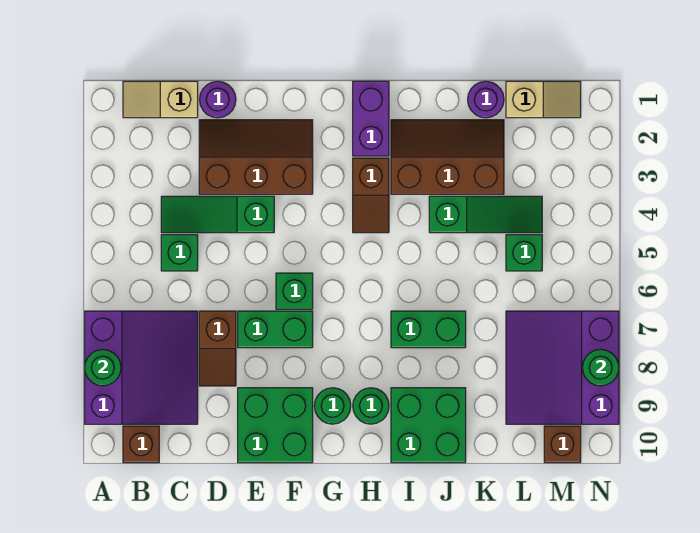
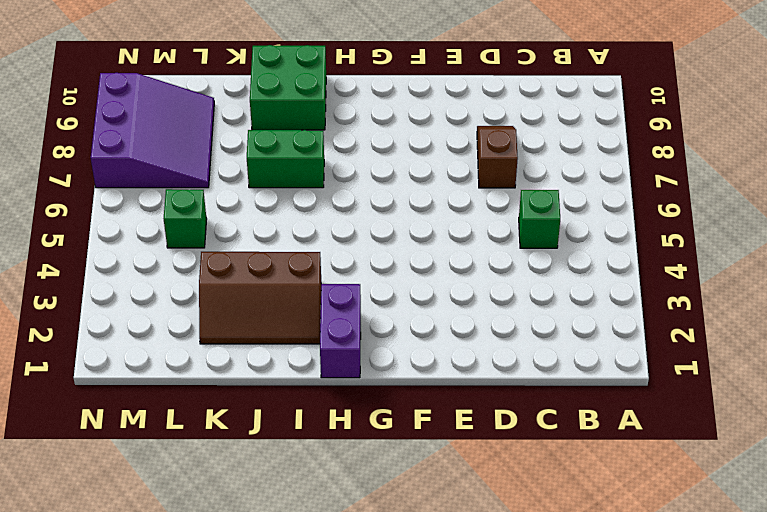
none -> purple slope A7:C9 level 1 top A
none -> tan slope B1:C1 level 1 top C
none -> brown brick B10 level 1

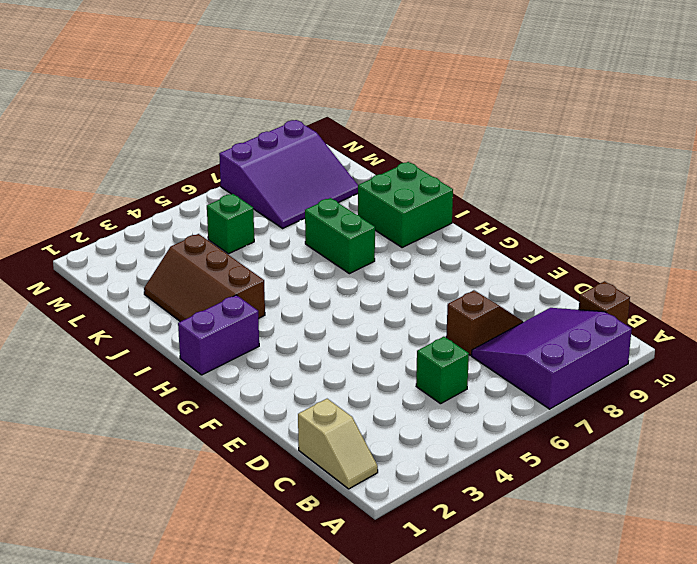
none -> green slope C4:E4 level 1 top E
none -> purple round brick D1 level 1
none -> brown slope D2:F3 level 1 top 3

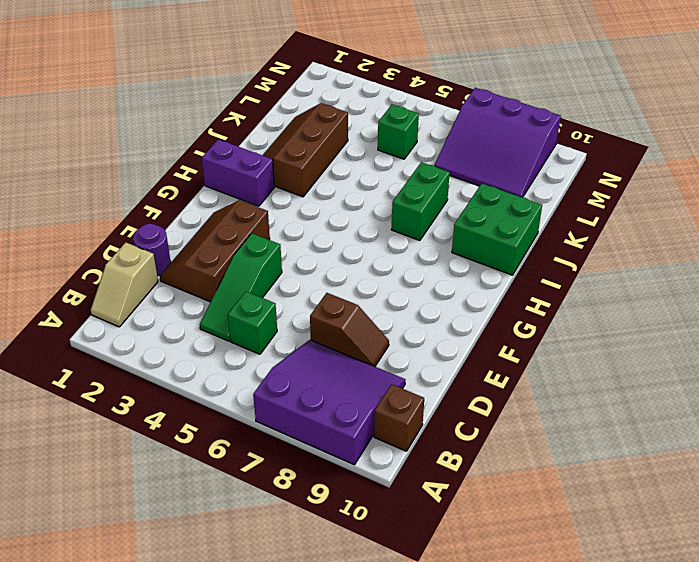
none -> green brick E7:F7 level 1
none -> green brick E9:F10 level 1
none -> green brick F6 level 1

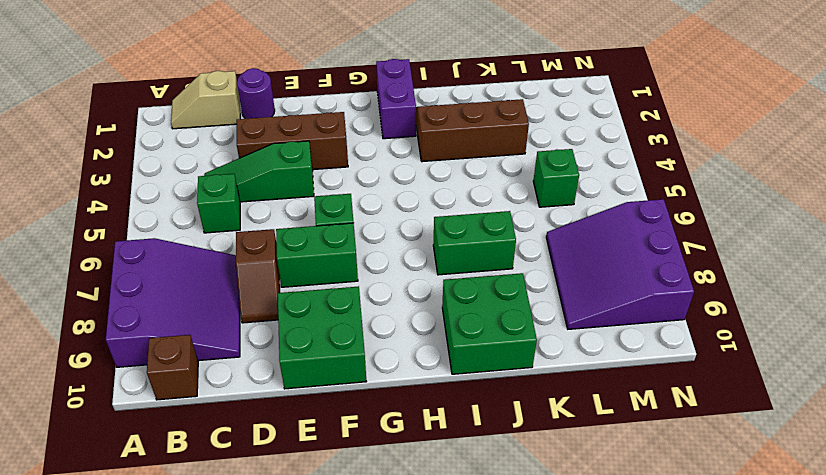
none -> green round brick G9 level 1
none -> brown slope H3:H4 level 1 top 3
none -> green round brick H9 level 1

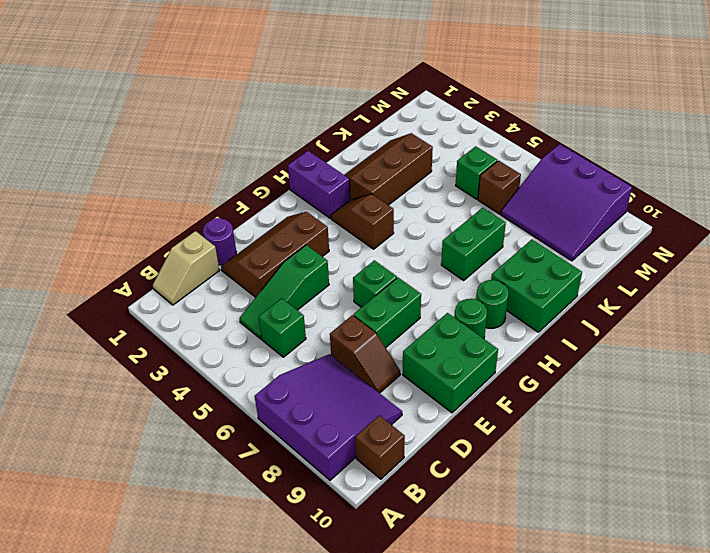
brown slope H3:H4 level 1 top 4 -> brown slope H3:H4 level 1 top 3
brown brick L6 level 1 -> brown brick M10 level 1
none -> green slope J4:L4 level 1 top J
none -> purple round brick K1 level 1
none -> tan slope L1:M1 level 1 top L

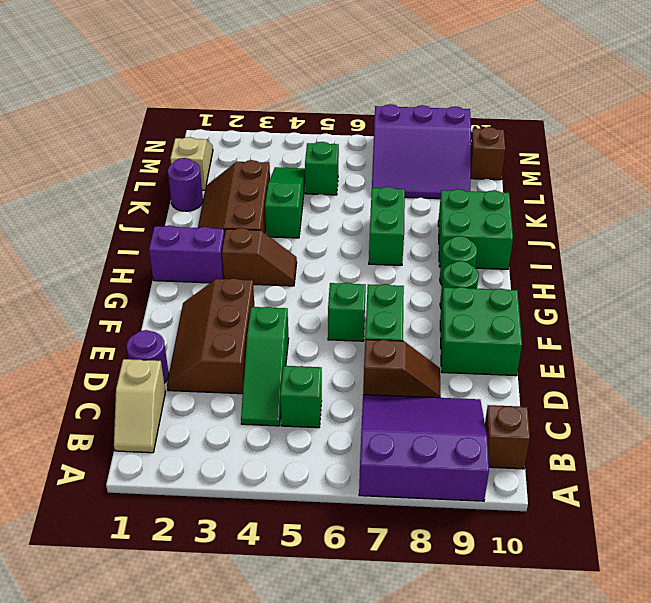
none -> green round brick A8 level 2
none -> green round brick N8 level 2

